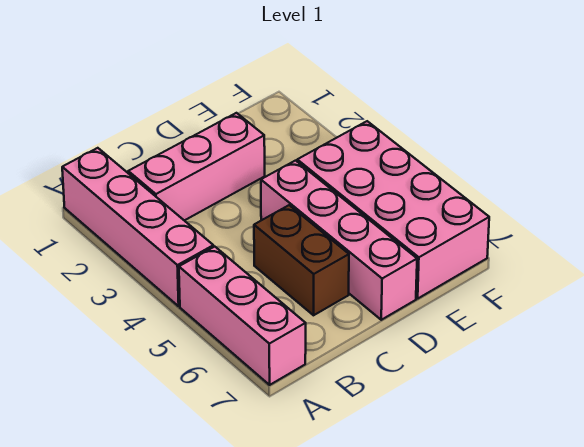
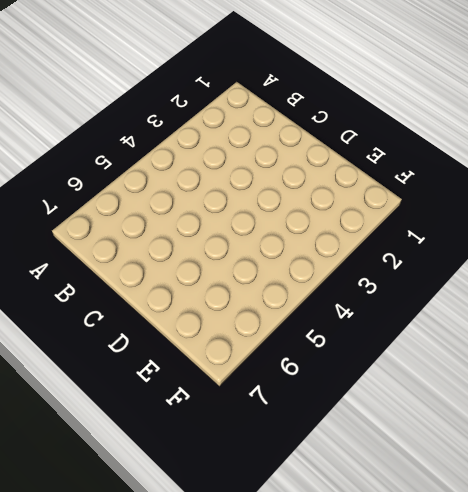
none -> pink brick A1:A4 level 1
none -> pink brick A5:A7 level 1

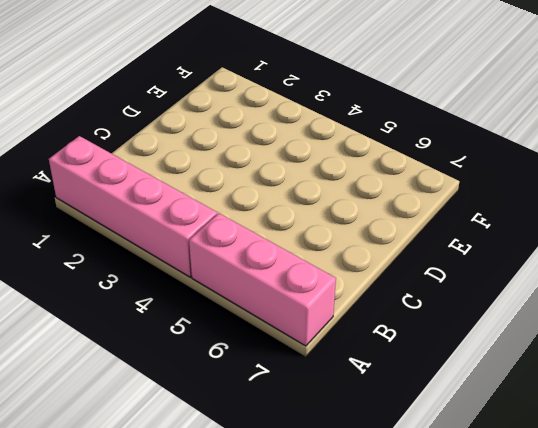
none -> pink brick B2:D2 level 1
none -> brown brick C5:C6 level 1

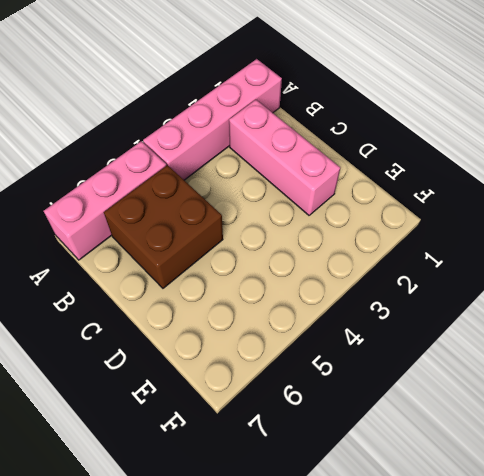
brown brick B5:C6 level 1 -> brown brick C5:C6 level 1
none -> pink brick D4:D7 level 1
none -> pink brick E4:F7 level 1

